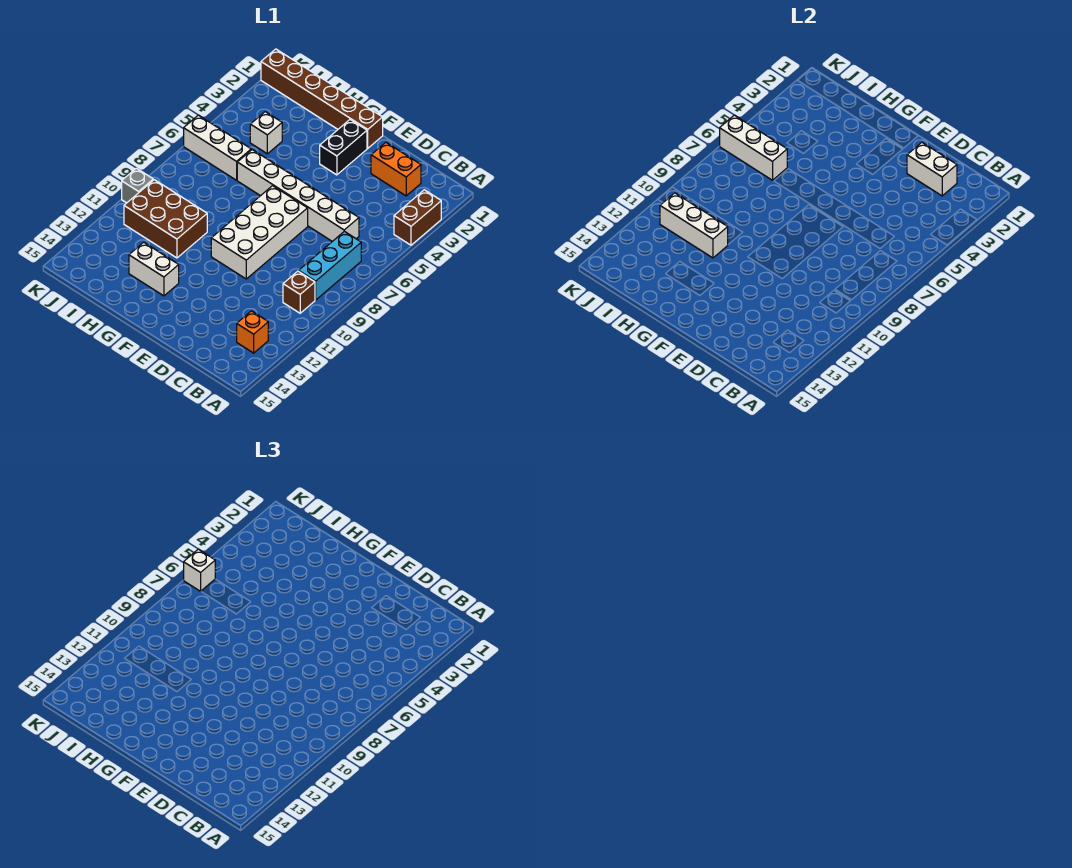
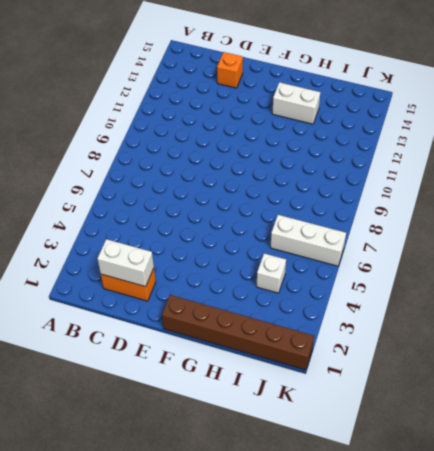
orange brick D14 level 1 -> orange brick B13 level 1
none -> brown brick A3:A4 level 1
none -> cyan brick B7:B9 level 1
none -> brown brick B10 level 1

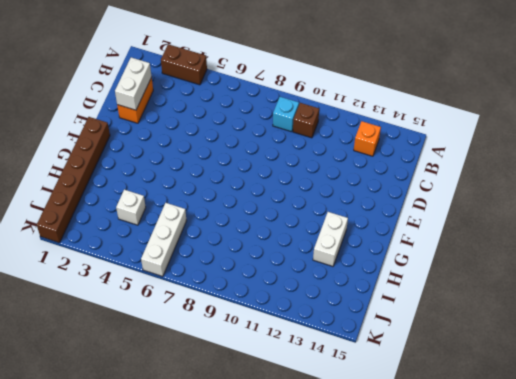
cyan brick B9 level 1 -> cyan brick B7:B9 level 1
none -> white brick C6:H6 level 1
none -> white brick E7:F10 level 1
none -> black brick F2:F3 level 1

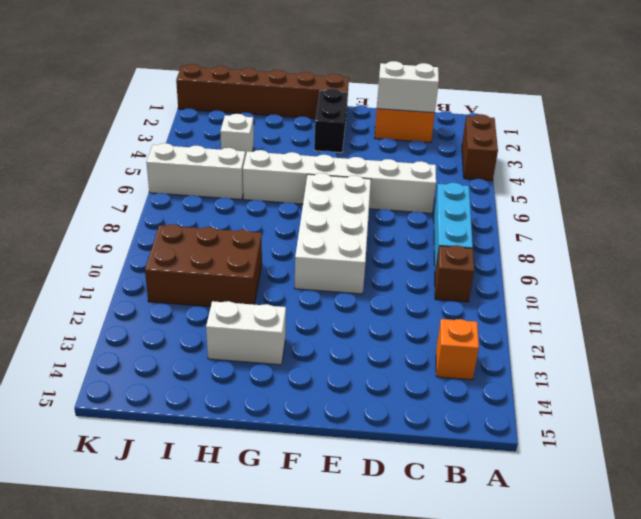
none -> grey brick K10 level 1
none -> white brick H11:J11 level 2
none -> white brick I6:K6 level 2

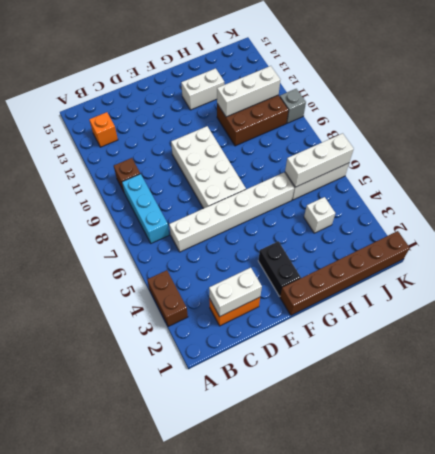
none -> white brick K6 level 3

